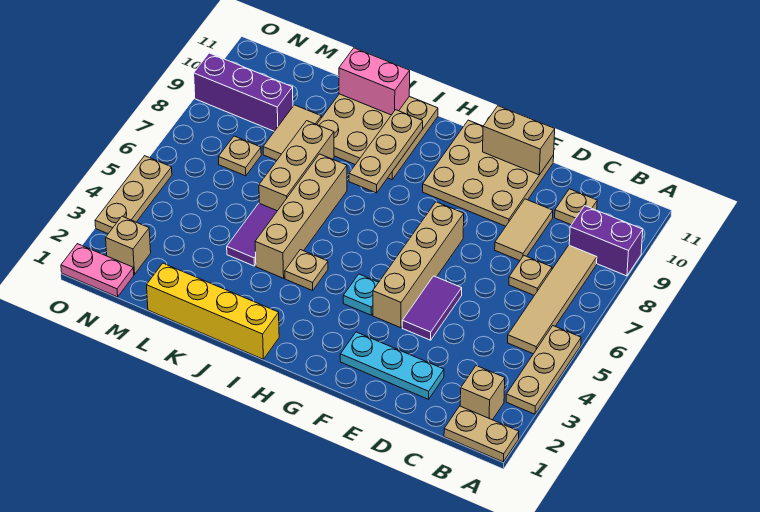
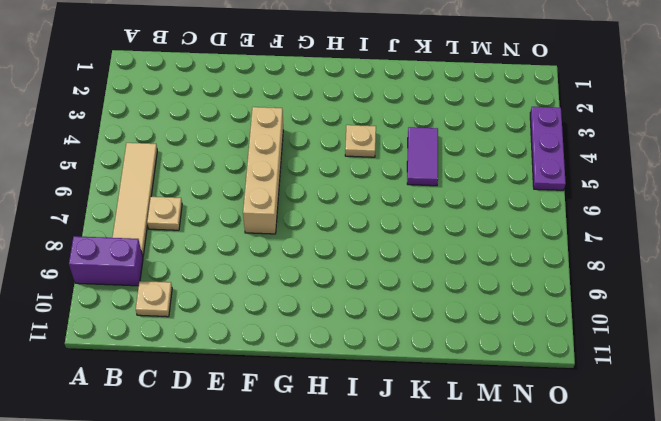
purple plate O3:O5 level 1 -> tan plate O3:O5 level 1
none -> tan plate A1:B1 level 1
none -> tan plate A3:A5 level 1
none -> tan brick B2 level 1

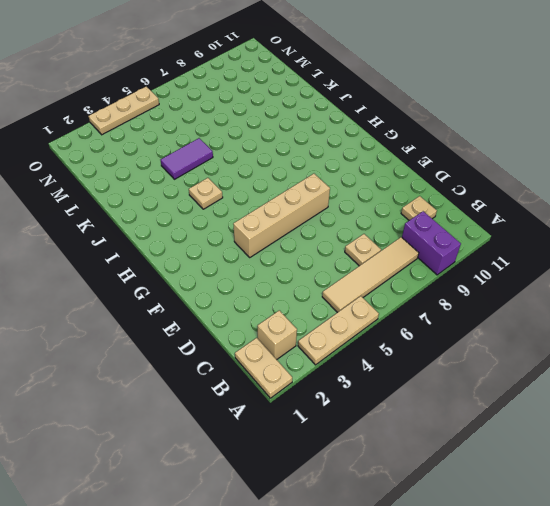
none -> cyan plate D2:F2 level 1
none -> tan tile D8:D9 level 1
none -> purple tile E4:E5 level 1

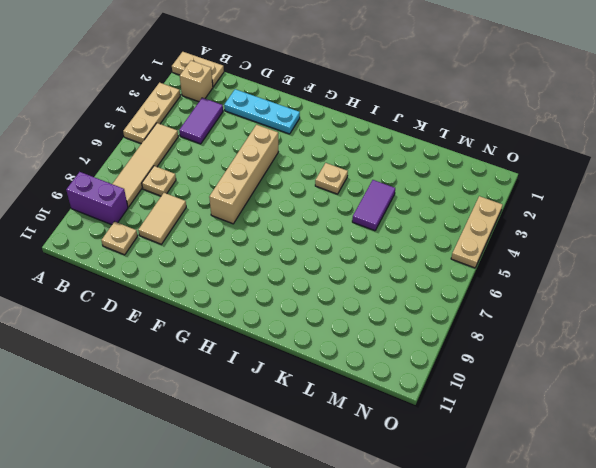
purple tile C3:C4 level 1 -> purple tile E4:E5 level 1
none -> tan plate E9:G11 level 1
none -> cyan plate G4 level 1
none -> yellow brick I1:L1 level 1

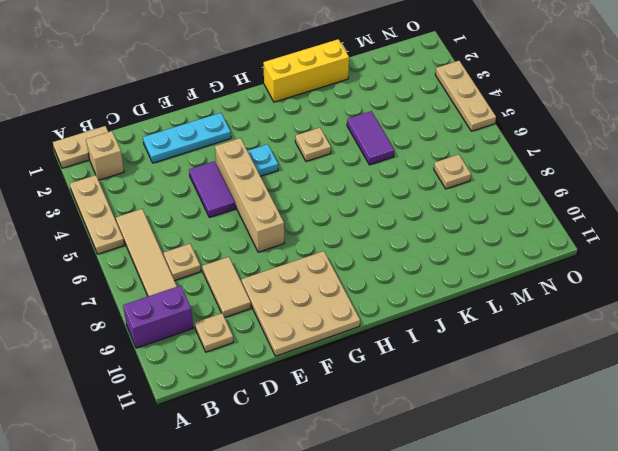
yellow brick I1:K1 level 1 -> yellow brick I1:L1 level 1
none -> tan plate I9:K11 level 1
none -> tan brick J4:J7 level 1
none -> tan brick K6:K8 level 1

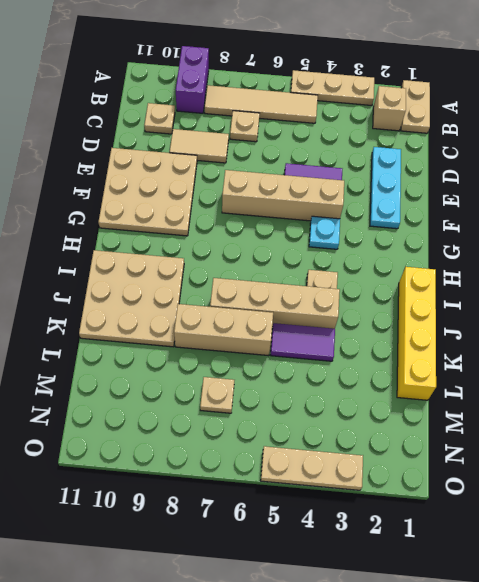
none -> tan tile L8:L9 level 1
none -> purple brick M9:O9 level 1
none -> pink plate N1:O1 level 1

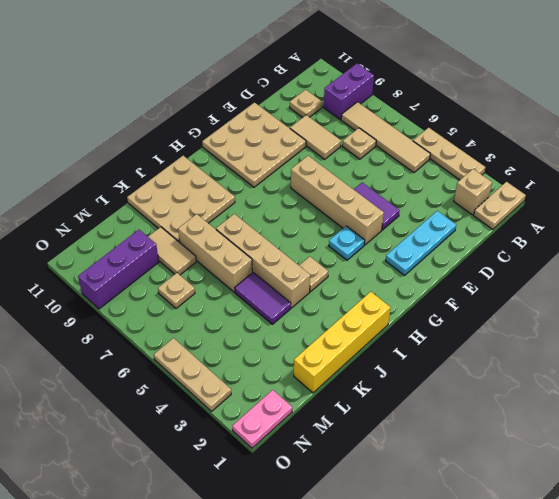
none -> tan brick N2 level 1
none -> tan brick E11:F11 level 2
none -> tan plate I8:I10 level 2

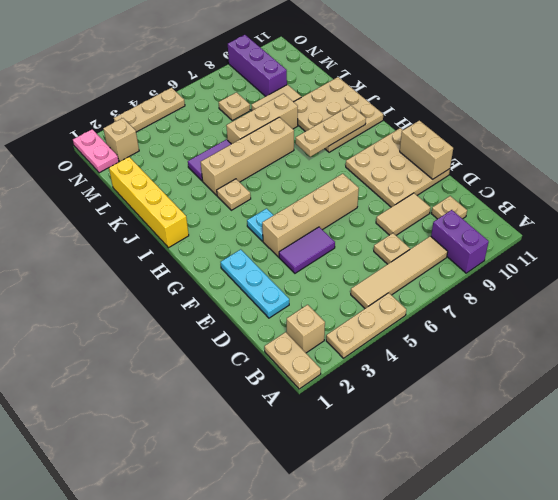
none -> pink brick J11:K11 level 2

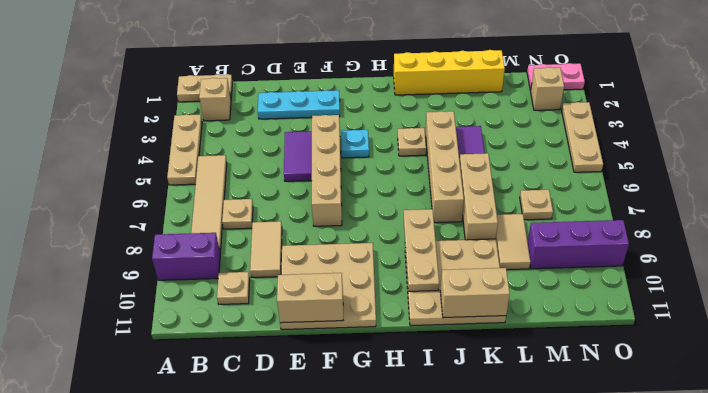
tan brick J11:K11 level 2 -> pink brick J11:K11 level 2

